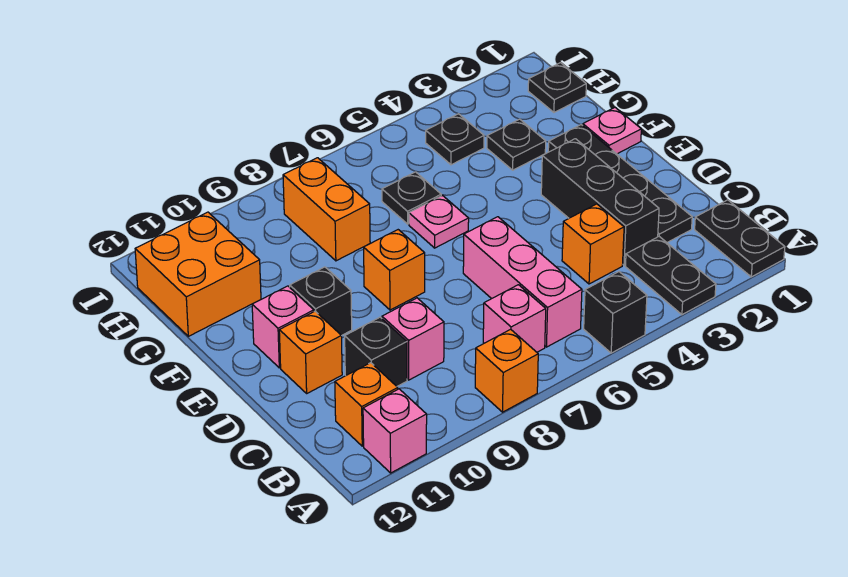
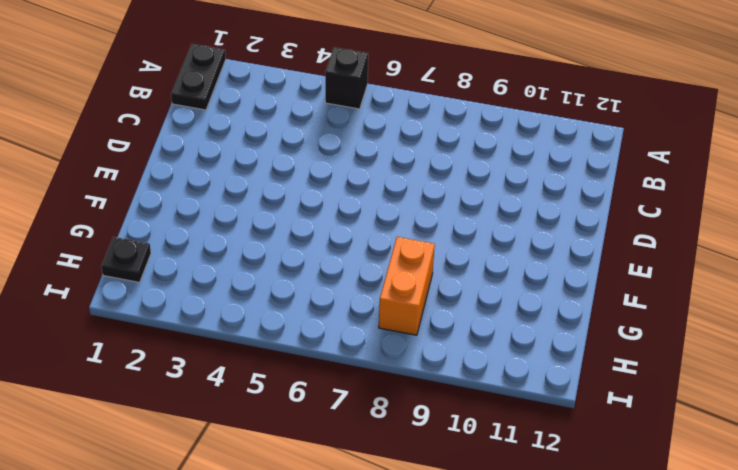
none -> black plate A3:B3 level 1
none -> orange brick A8 level 1
none -> pink brick A11 level 1

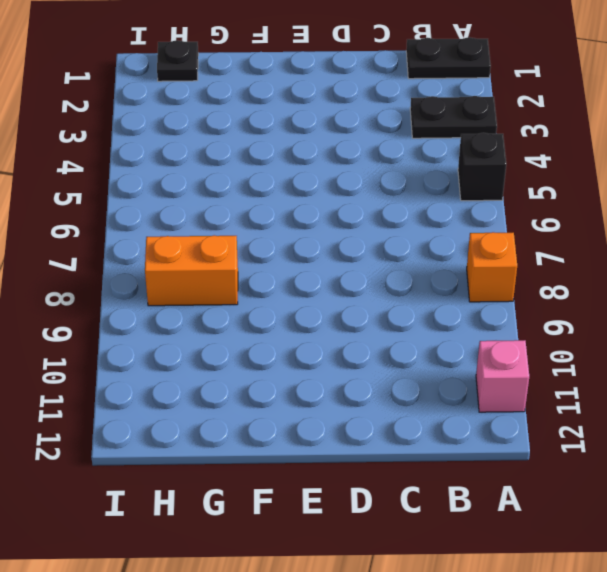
none -> pink brick B6:D6 level 1
none -> pink brick B7 level 1
none -> orange brick B11 level 1

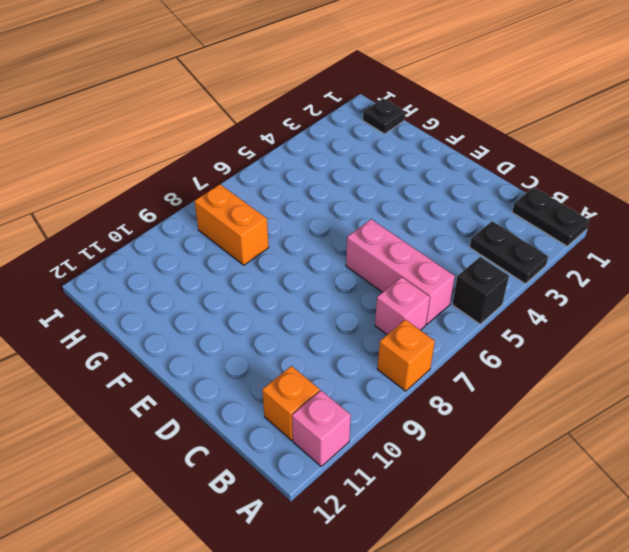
none -> black plate C2:F2 level 1
none -> black brick C3:E3 level 1
none -> orange brick C4 level 1

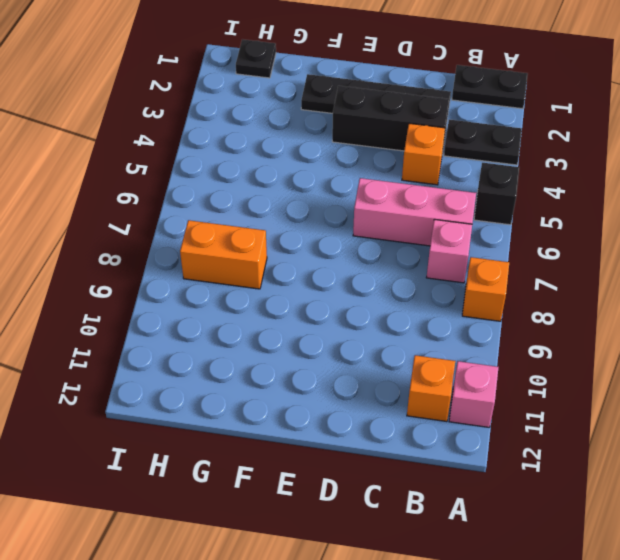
none -> pink brick C9 level 1
none -> black brick C10 level 1
none -> orange brick D11 level 1

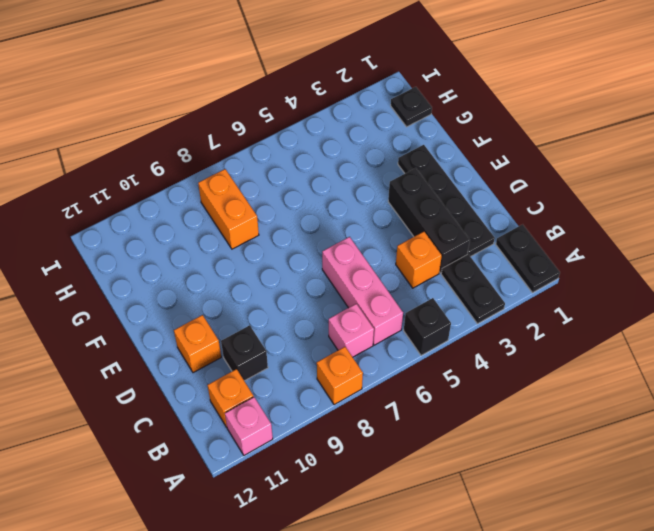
none -> pink brick C9 level 1
none -> orange brick E8 level 1
none -> black brick E10 level 1

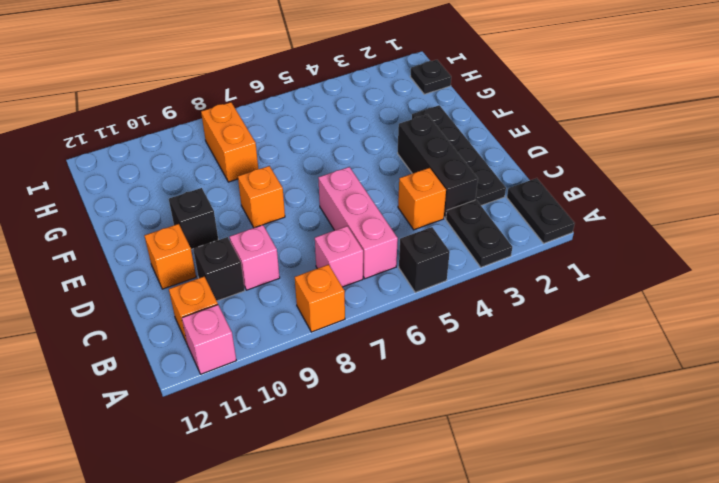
none -> pink brick E11 level 1
none -> pink plate F1 level 1
none -> pink plate F6 level 1

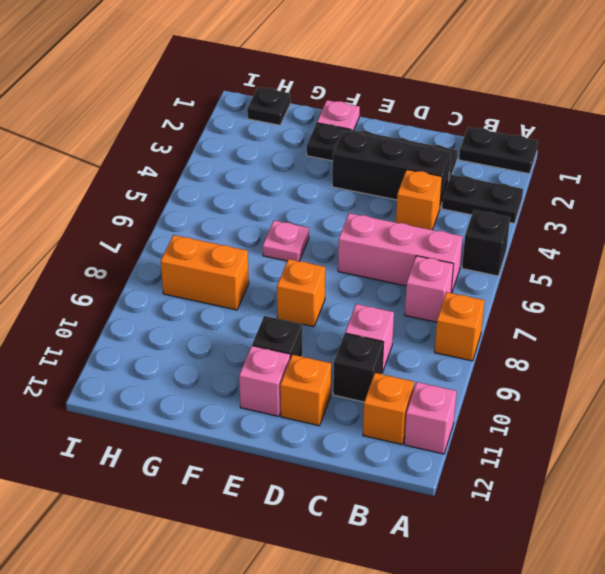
none -> black plate G3 level 1
none -> black plate G6 level 1
none -> orange brick G11:H12 level 1

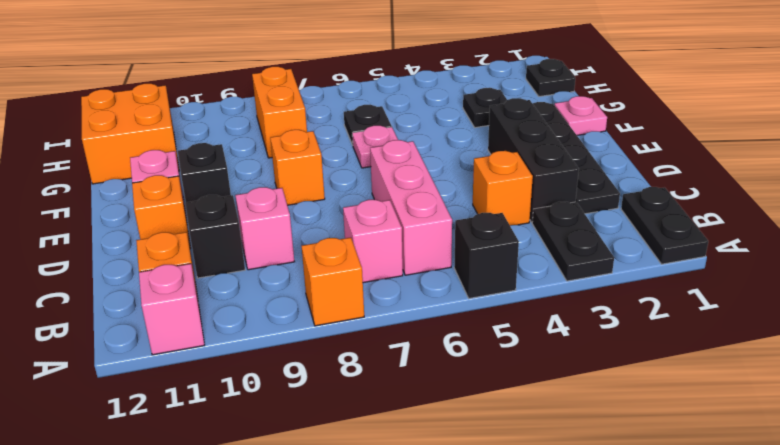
none -> black plate H4 level 1

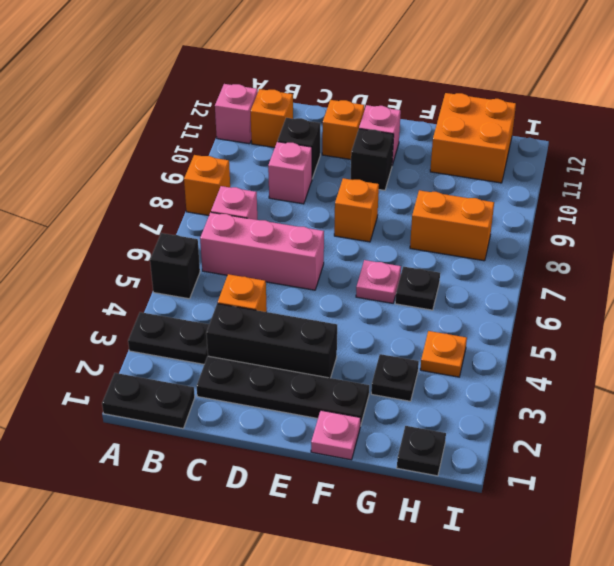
orange plate H4 level 1 -> black plate H4 level 1

